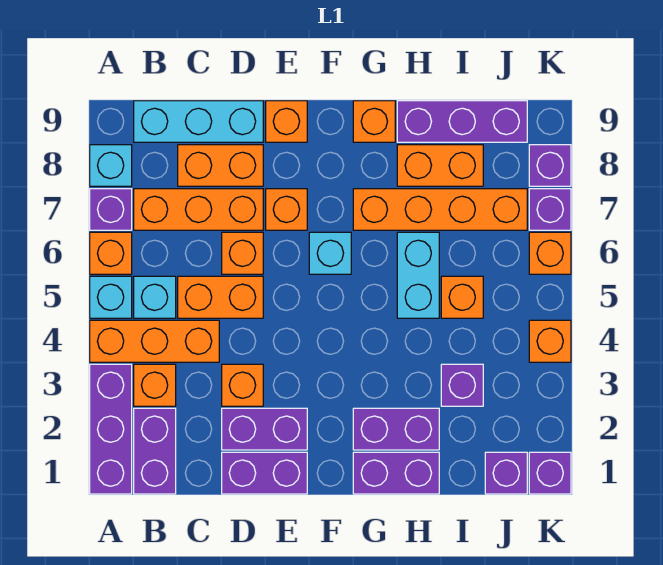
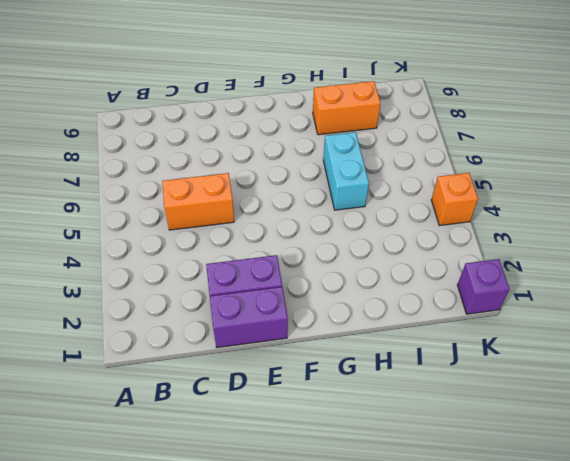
none -> purple brick A1:A3 level 1
none -> orange brick A4:C4 level 1
none -> cyan brick A5 level 1
none -> orange brick A6 level 1

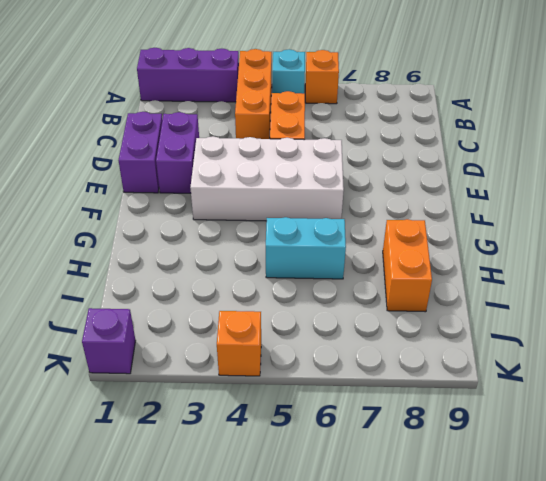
white brick E3:F6 level 1 -> cyan brick F6 level 1
none -> purple brick A7 level 1
none -> cyan brick A8 level 1
none -> purple brick B1:B2 level 1
none -> orange brick B3 level 1

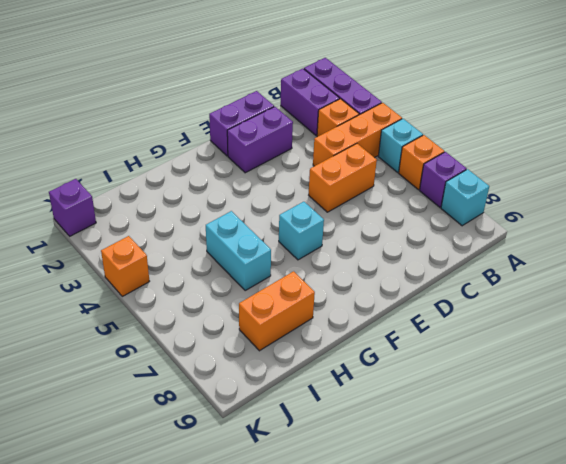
none -> cyan brick B5 level 1
none -> orange brick B7:D7 level 1
none -> cyan brick B9:D9 level 1
none -> orange brick C8:D8 level 1

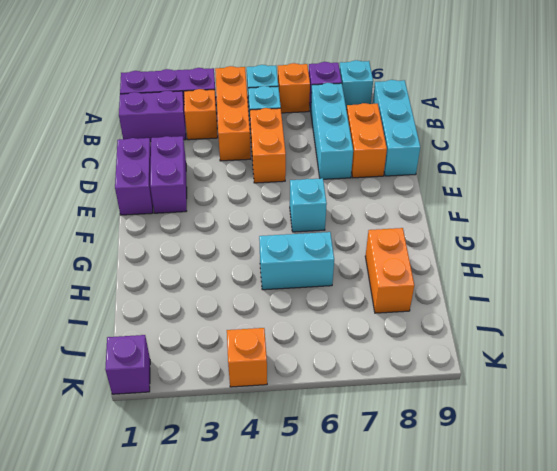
cyan brick B7:D7 level 1 -> orange brick B7:D7 level 1
none -> orange brick D3 level 1
none -> orange brick D6 level 1
none -> orange brick E7 level 1
none -> orange brick E9 level 1

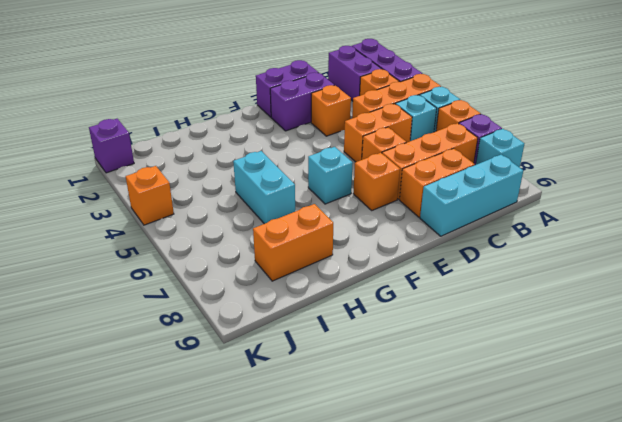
none -> orange brick E9 level 1
none -> purple brick G1:H1 level 1
none -> purple brick G2:H2 level 1
none -> orange brick G7:J7 level 1

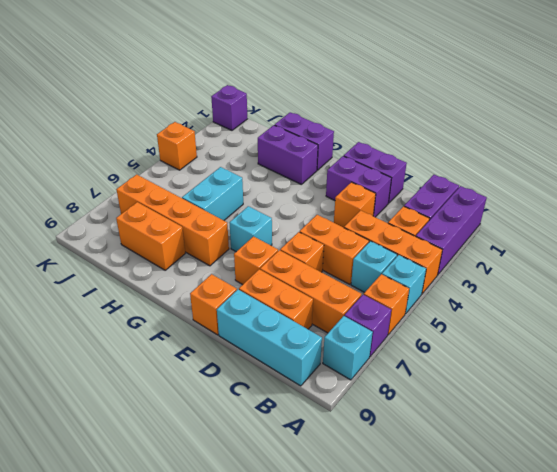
none -> orange brick G9 level 1
none -> purple brick H9:J9 level 1
none -> purple brick I3 level 1
none -> orange brick I5 level 1

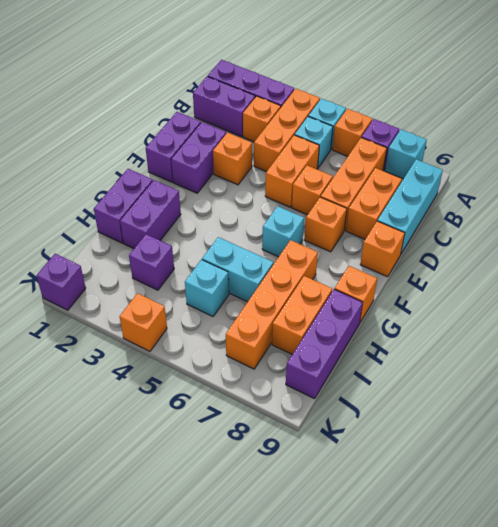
cyan brick I5 level 1 -> orange brick I5 level 1
none -> purple brick J1 level 1
none -> orange brick K6 level 1
none -> purple brick K7 level 1
none -> purple brick K8 level 1

